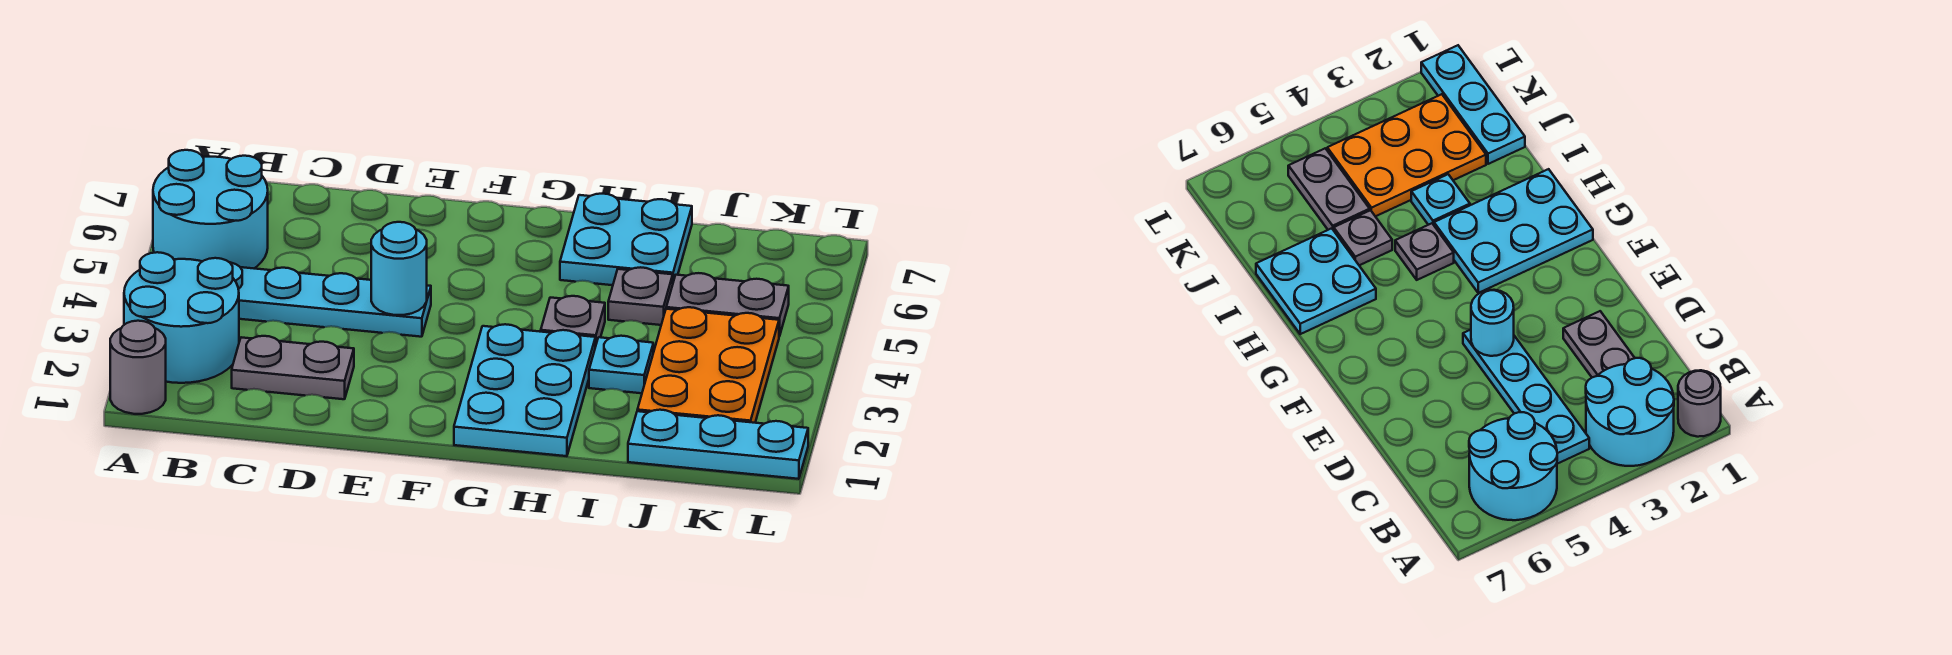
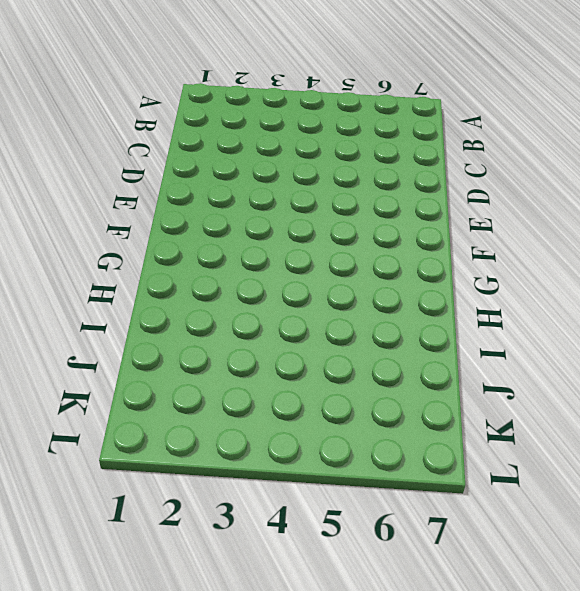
none -> grey round brick A1 level 1
none -> cyan round brick A2:B3 level 1
none -> cyan round brick A5:B6 level 1

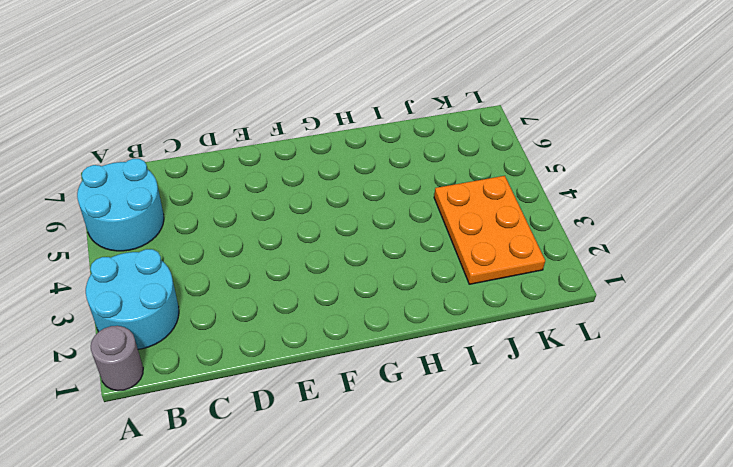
none -> cyan plate B4:E4 level 1
none -> grey plate C2:D2 level 1
none -> cyan plate G1:H3 level 1

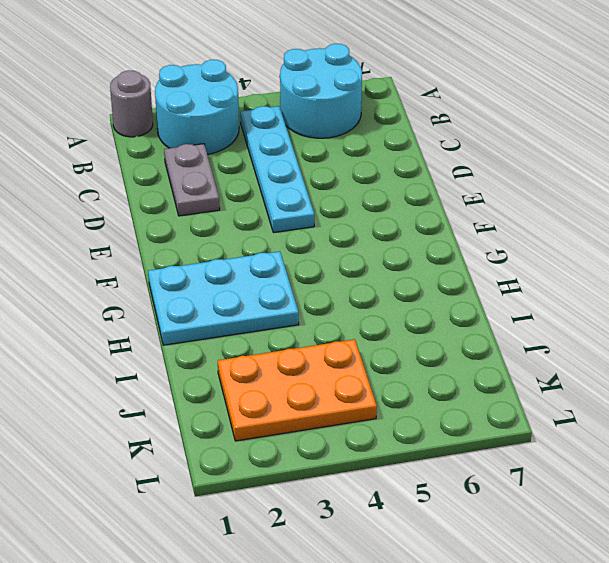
none -> grey plate H4 level 1
none -> cyan plate H6:I7 level 1
none -> cyan plate I3 level 1

